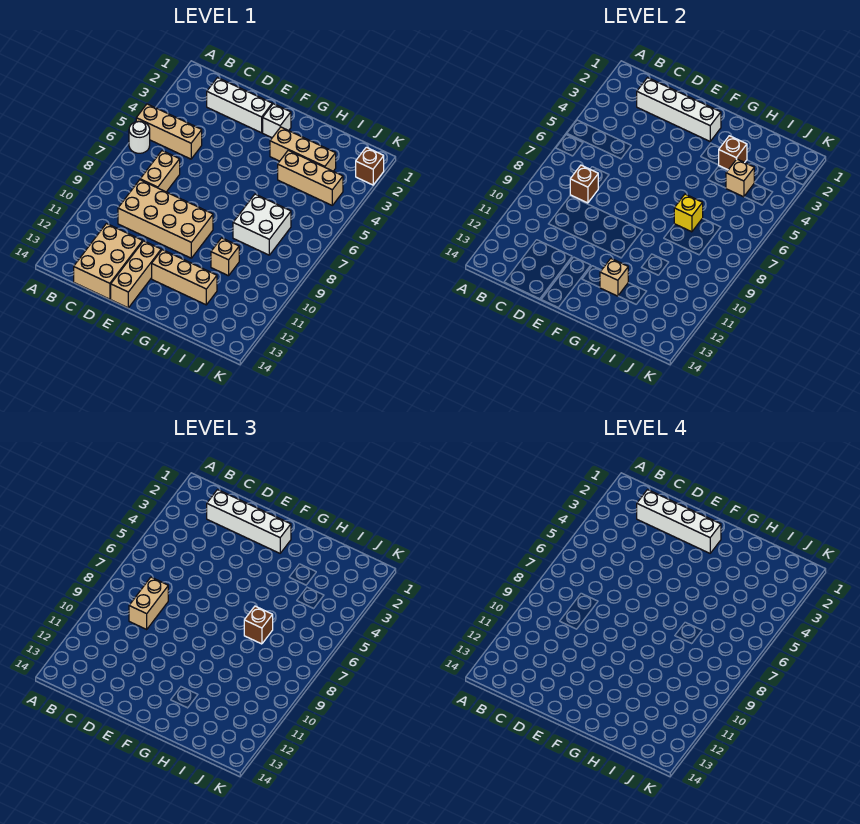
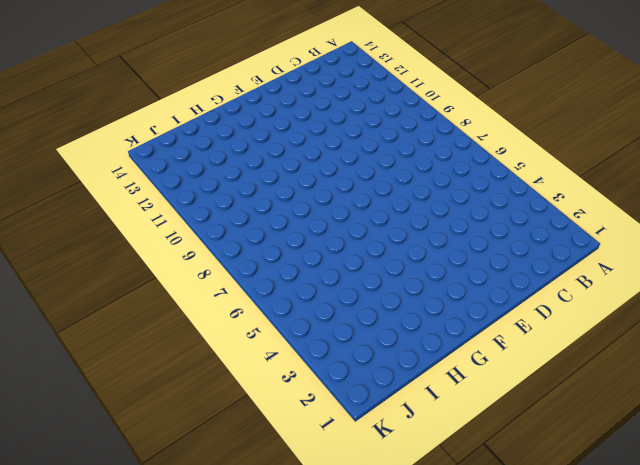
none -> tan brick A5:C5 level 1
none -> white round brick A6 level 1
none -> white brick C2:E2 level 1

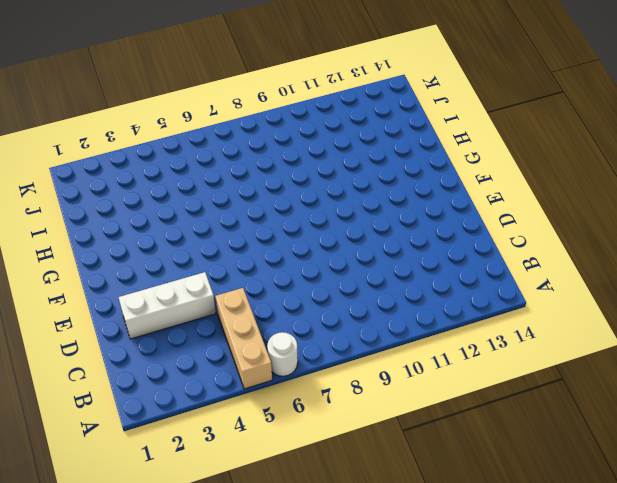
white brick D2:D4 level 1 -> white brick C2:E2 level 1
none -> tan brick C7:C8 level 1
none -> tan brick C9:F10 level 1
none -> tan brick C12:D14 level 1

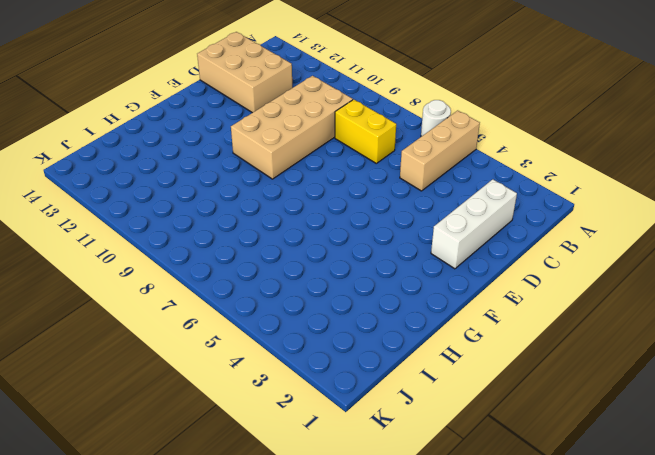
yellow brick C7:C8 level 1 -> tan brick C7:C8 level 1
none -> tan brick E12:E14 level 1
none -> white brick F2 level 1
none -> tan brick F12:H12 level 1

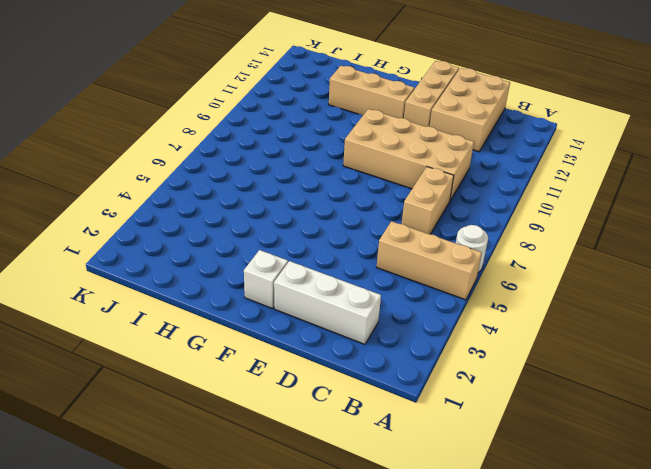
none -> tan brick G3:I3 level 1
none -> tan brick H4:J4 level 1
none -> white brick H7:I8 level 1

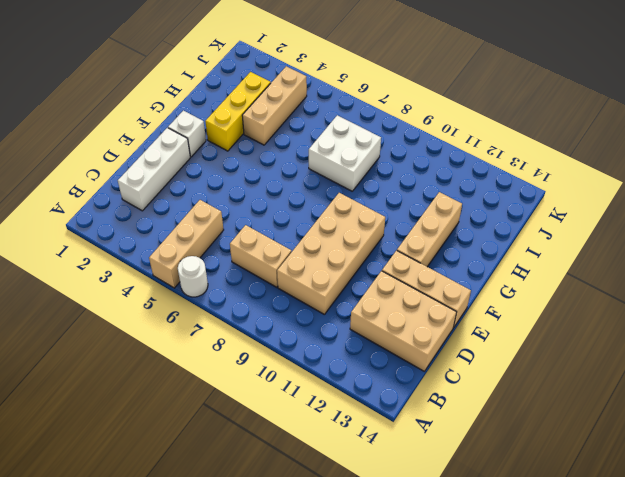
yellow brick G3:I3 level 1 -> tan brick G3:I3 level 1
none -> tan brick H10 level 1
none -> brown brick K2 level 1
none -> white brick C2:F2 level 2

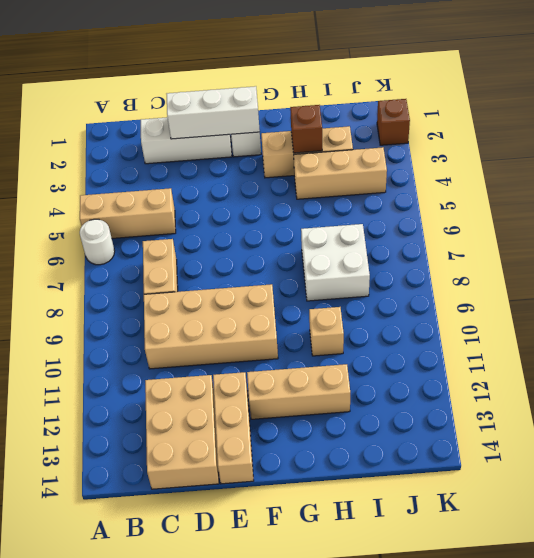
white brick D2:F2 level 2 -> white brick C2:F2 level 2
none -> brown brick C8 level 2
none -> tan brick G12 level 2
none -> yellow brick H7 level 2

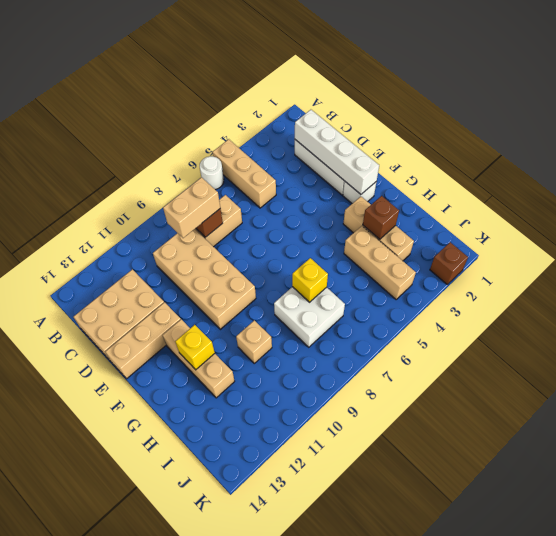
yellow brick G12 level 2 -> tan brick G12 level 2
none -> tan brick I4 level 2
none -> white brick C2:F2 level 3
none -> brown brick H7 level 3

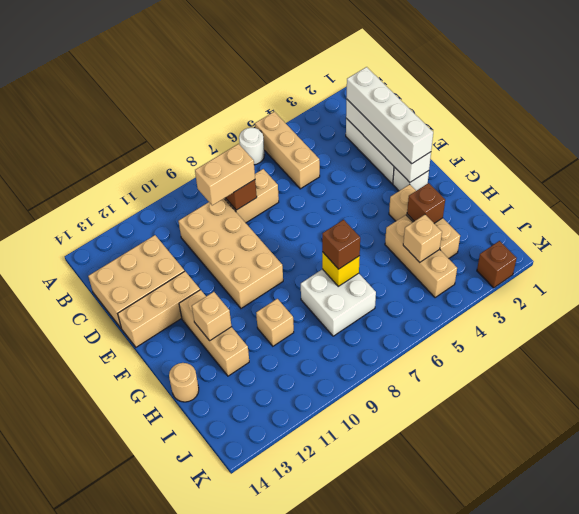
tan round brick H14 level 1 -> none
none -> white brick C2:F2 level 4

